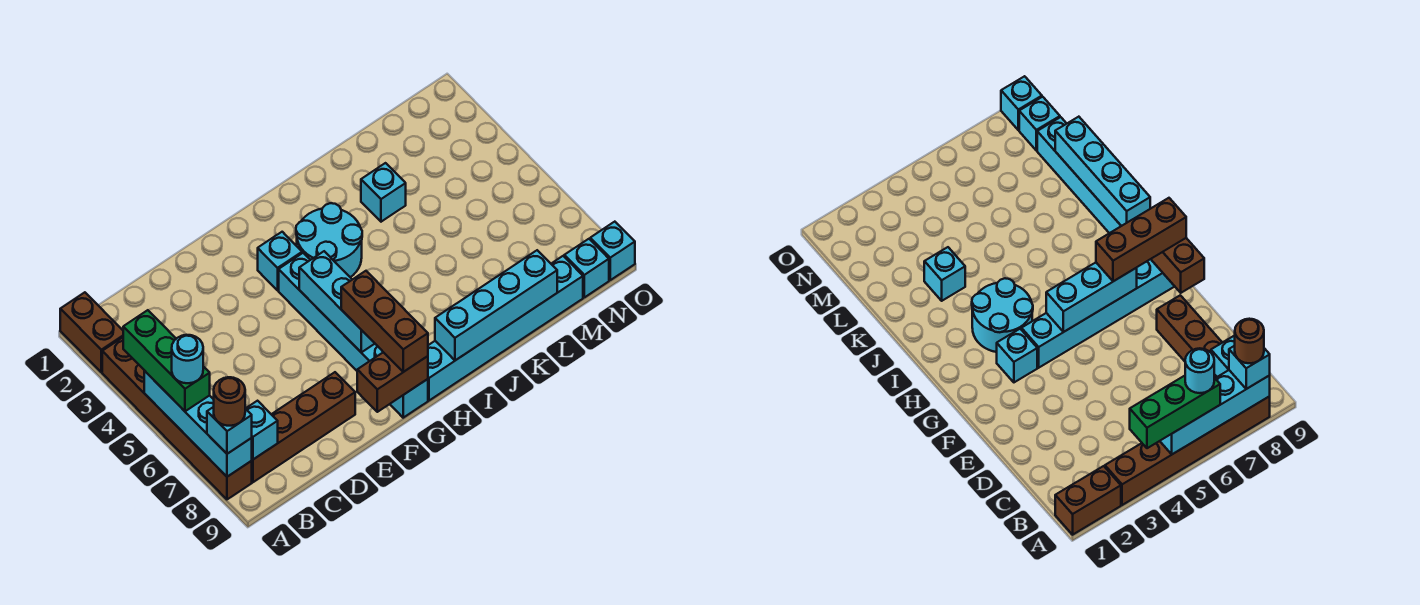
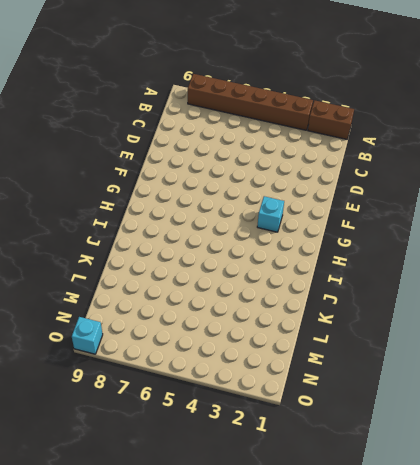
none -> brown brick B8:E8 level 1
none -> cyan brick G4:G9 level 1
none -> cyan round brick H3:I4 level 1

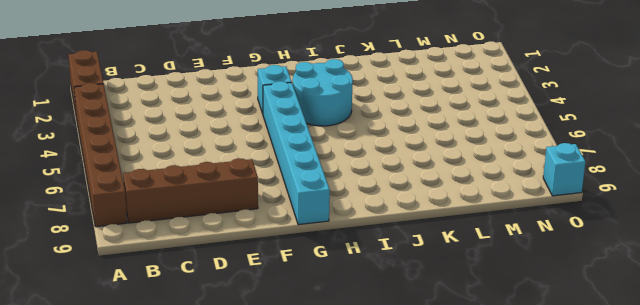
none -> cyan brick H9:M9 level 1
none -> cyan brick K3 level 1
none -> cyan brick N9 level 1

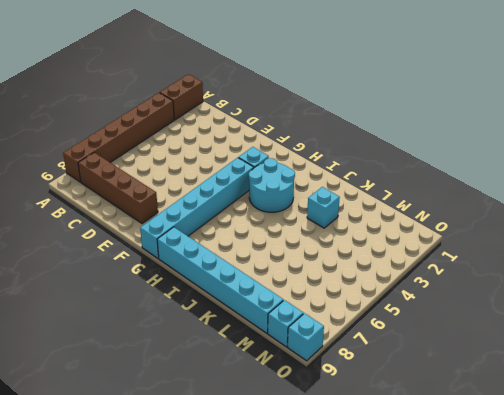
none -> cyan brick A5:A8 level 2
none -> cyan brick B8 level 2
none -> brown brick F9:G9 level 2

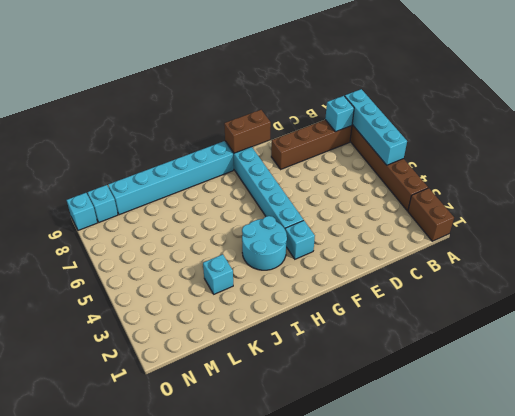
none -> cyan brick G5:G7 level 2
none -> cyan brick I9:L9 level 2
none -> green brick A4:A6 level 3

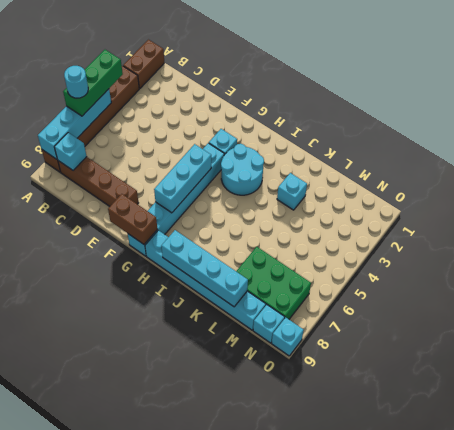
green brick L7:N8 level 1 -> none
none -> cyan brick A8 level 3
none -> brown brick G7:G9 level 3
none -> brown round brick A8 level 4

